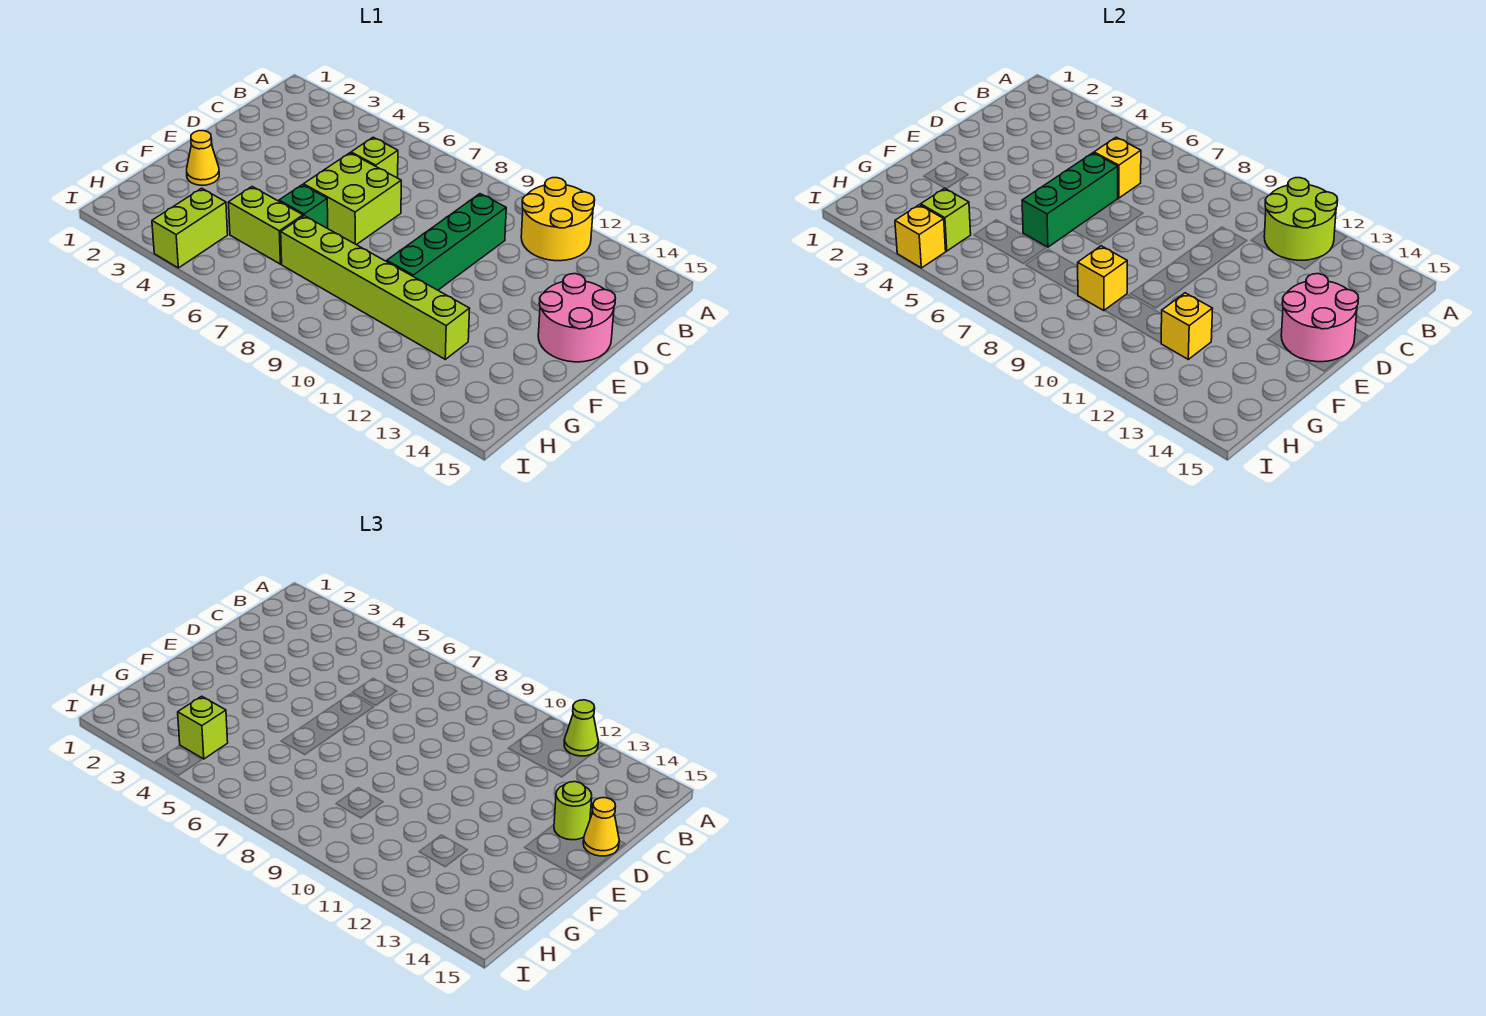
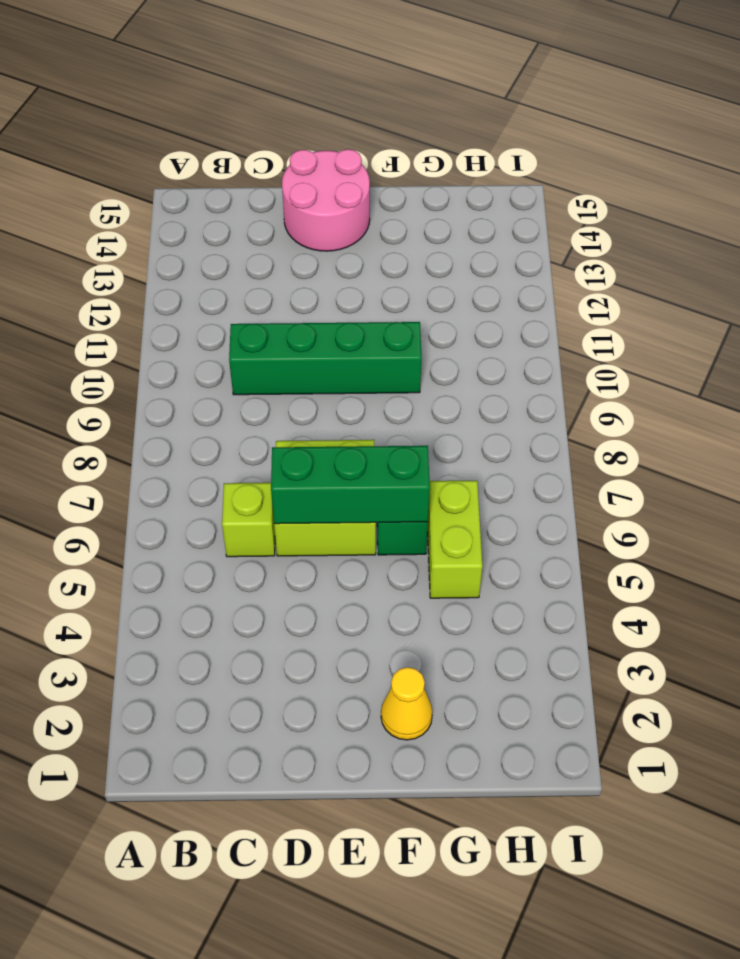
none -> yellow round brick A11:B12 level 1
none -> lime brick G7:G12 level 1
none -> lime brick H4:I4 level 1

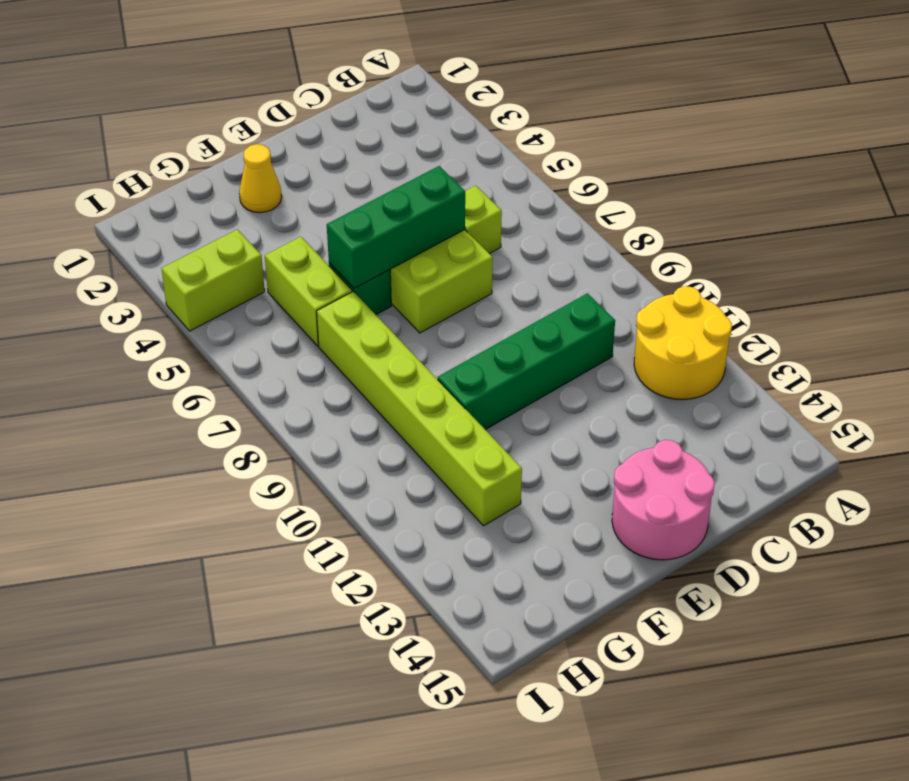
none -> lime round brick A11:B12 level 2
none -> yellow brick C6 level 2
none -> pink round brick D14:E15 level 2

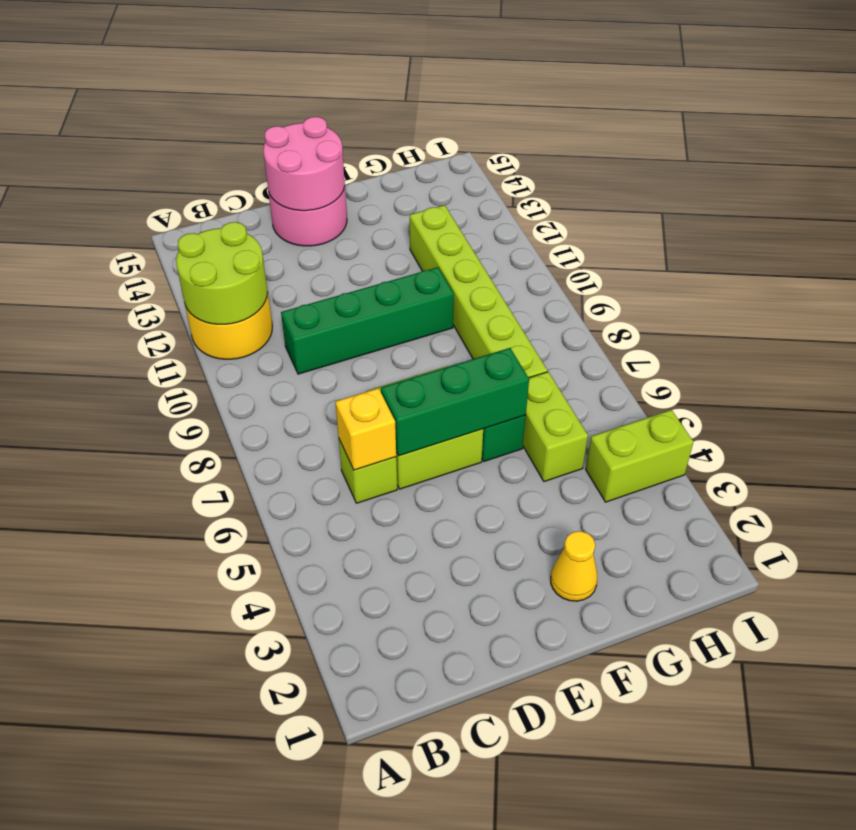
none -> yellow brick G9 level 2
none -> yellow brick G12 level 2
none -> lime brick H4 level 2

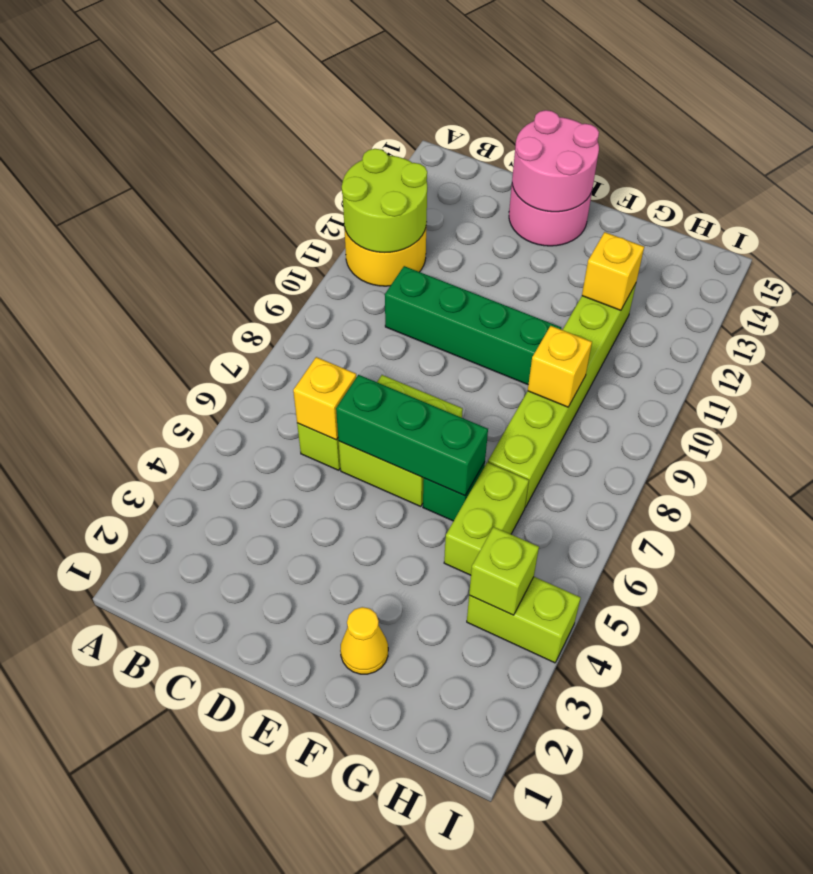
none -> yellow brick I4 level 2
none -> lime cone A12 level 3
none -> lime round brick D14 level 3

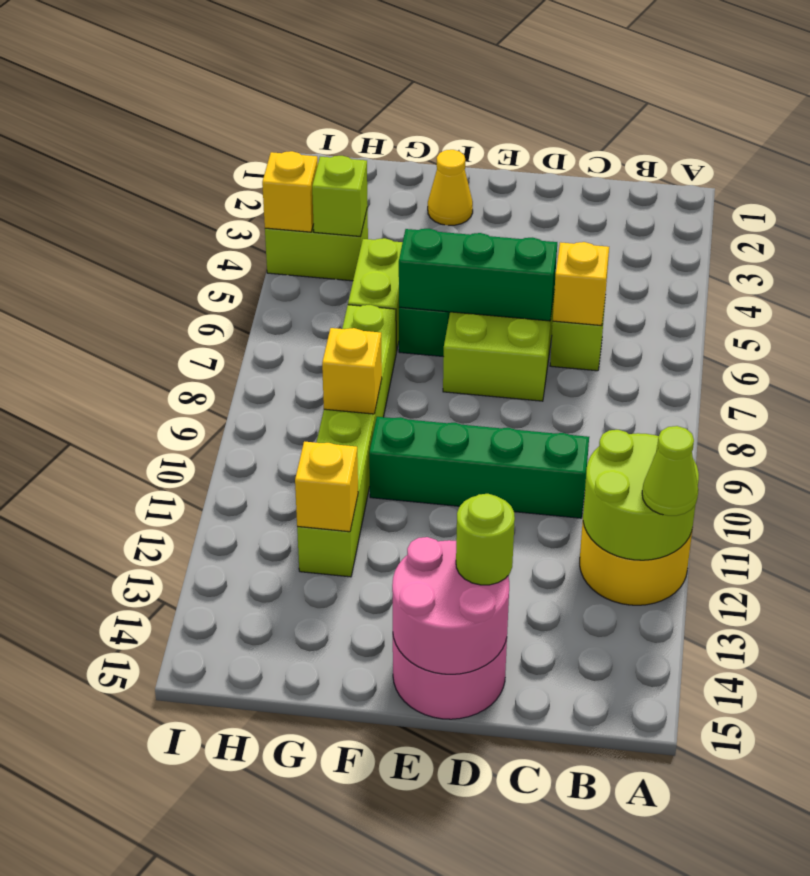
none -> yellow cone D15 level 3
none -> lime brick H4 level 3

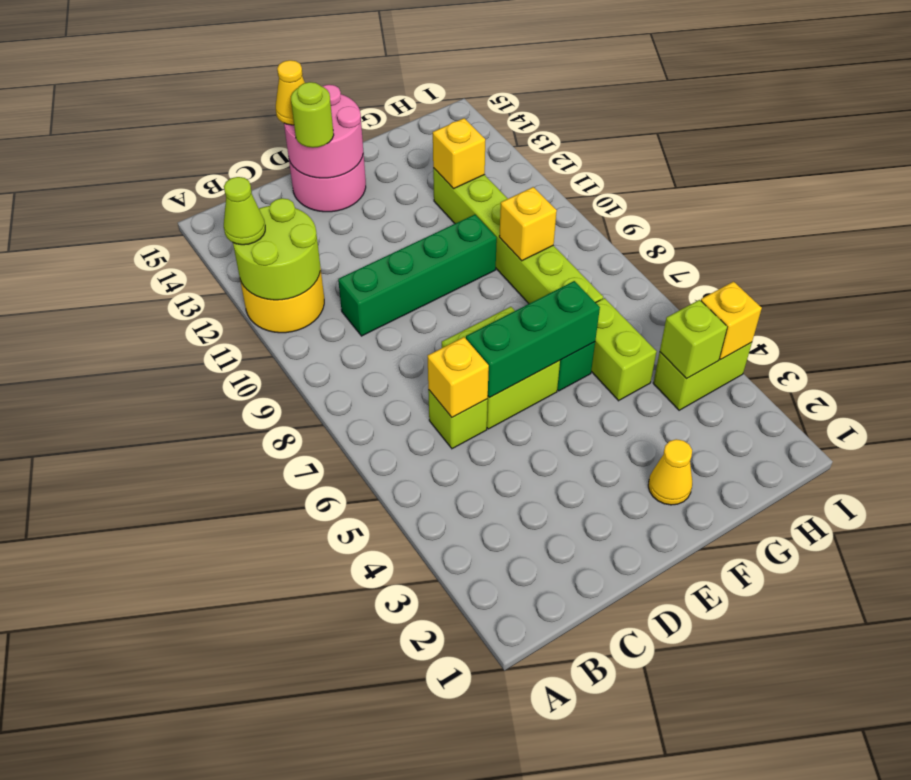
none -> lime brick H4 level 3

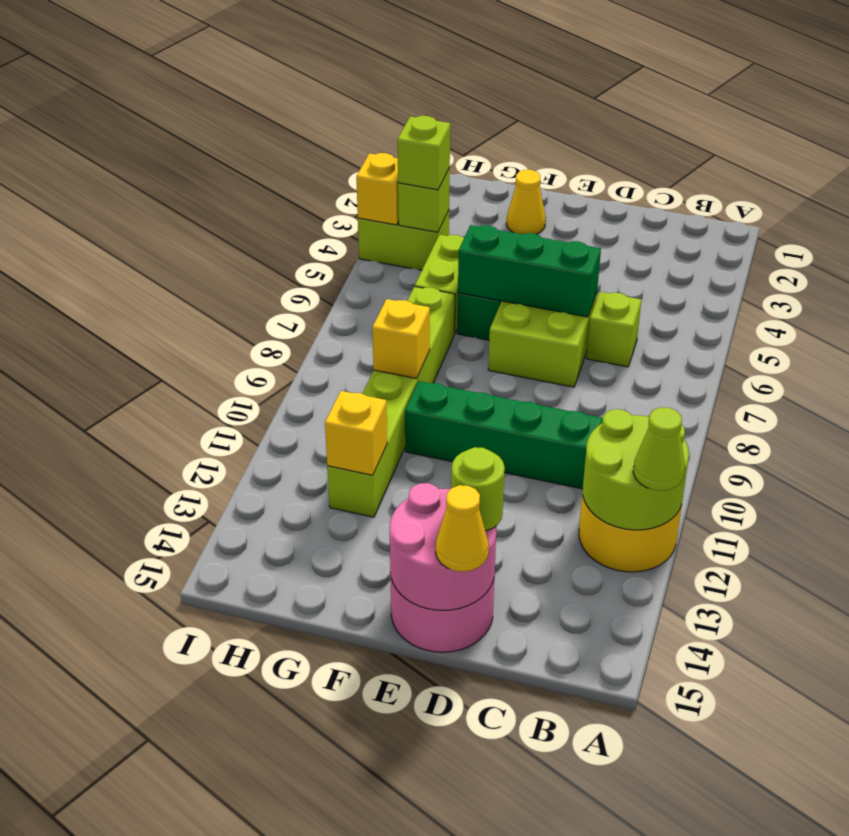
none -> yellow brick C6 level 2

